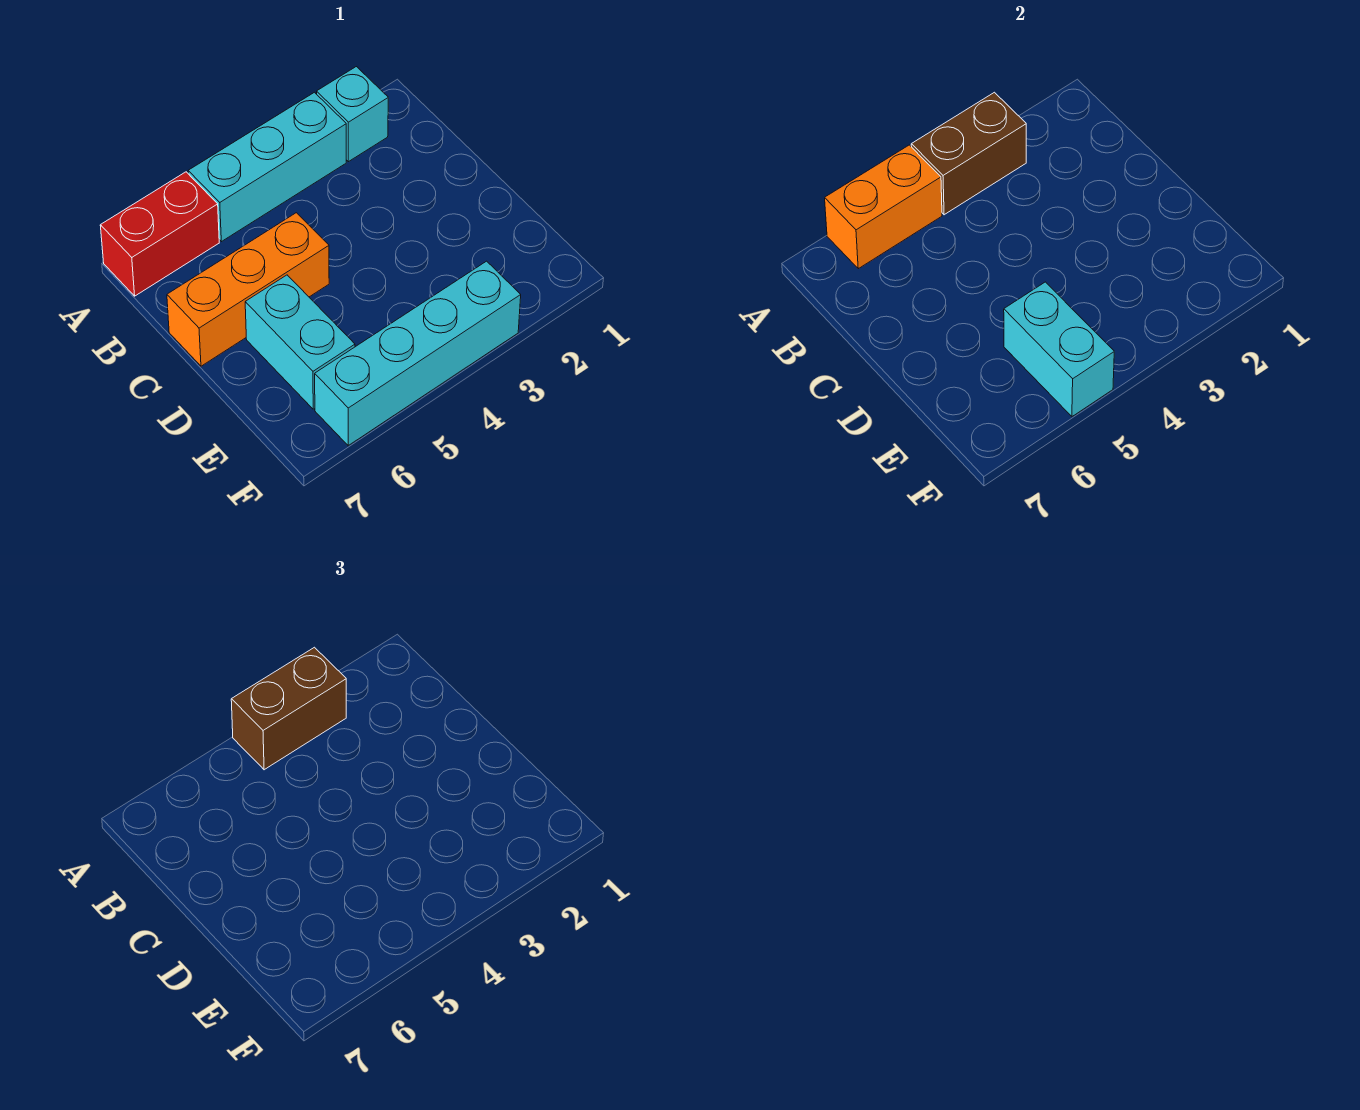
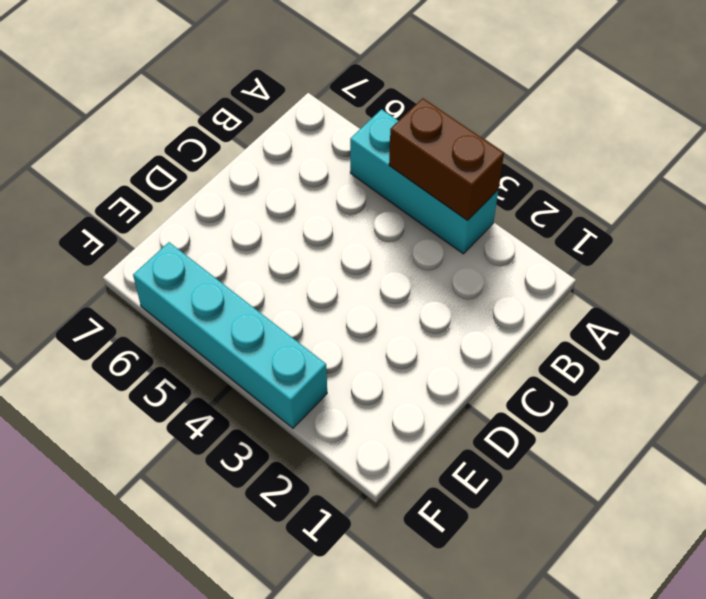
none -> cyan brick A2 level 1
none -> red brick A6:A7 level 1

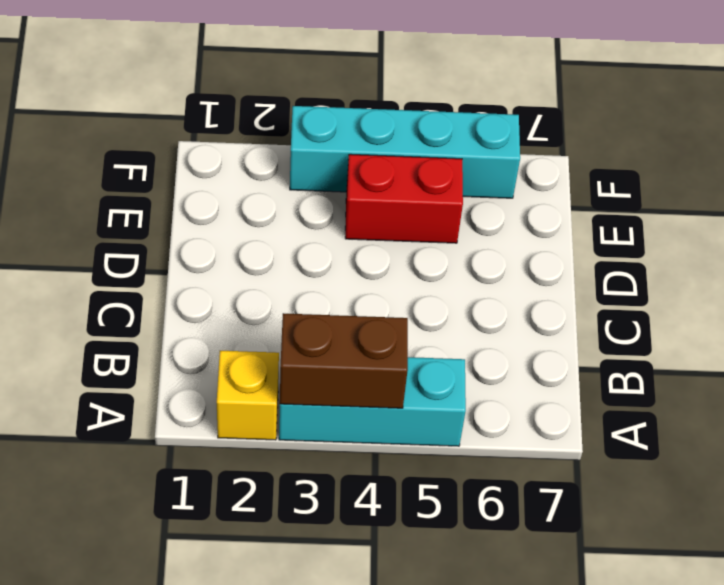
yellow brick A2 level 1 -> cyan brick A2 level 1
red brick E4:E5 level 1 -> red brick A6:A7 level 1
none -> orange brick C5:C7 level 1
none -> cyan brick D6:E6 level 1

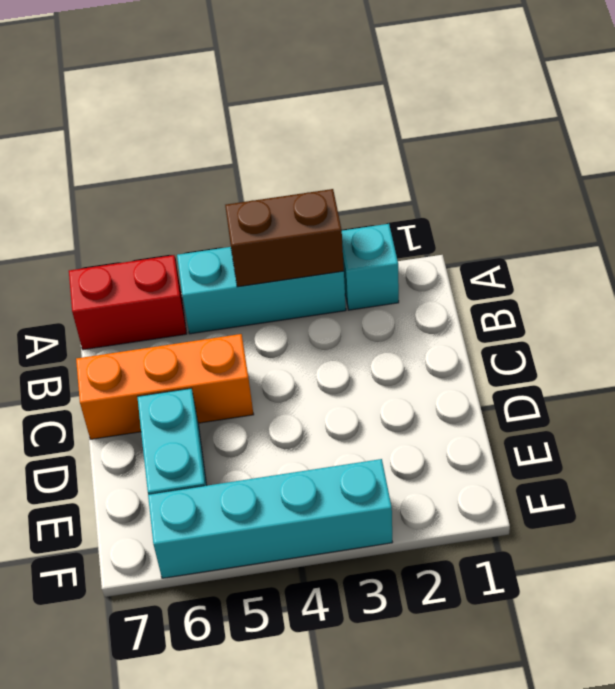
none -> orange brick A5:A6 level 2
none -> cyan brick E5:F5 level 2

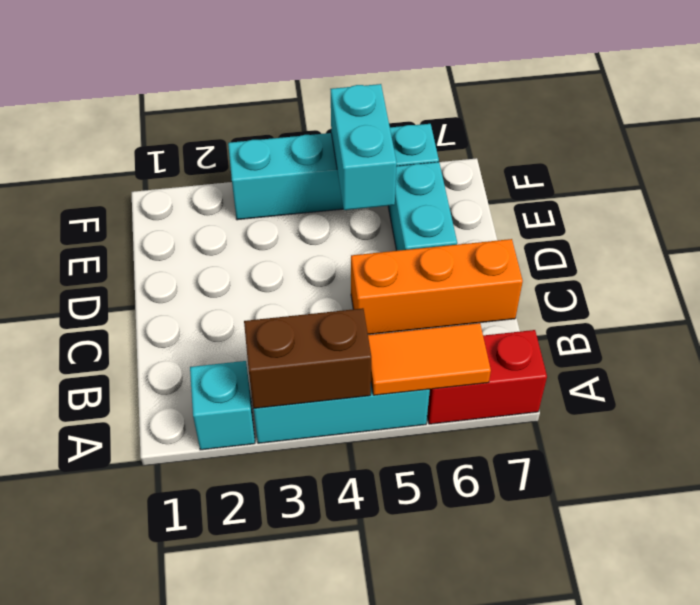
orange tile A5:A6 level 2 -> orange brick A5:A6 level 2
none -> brown brick A3:A4 level 3

